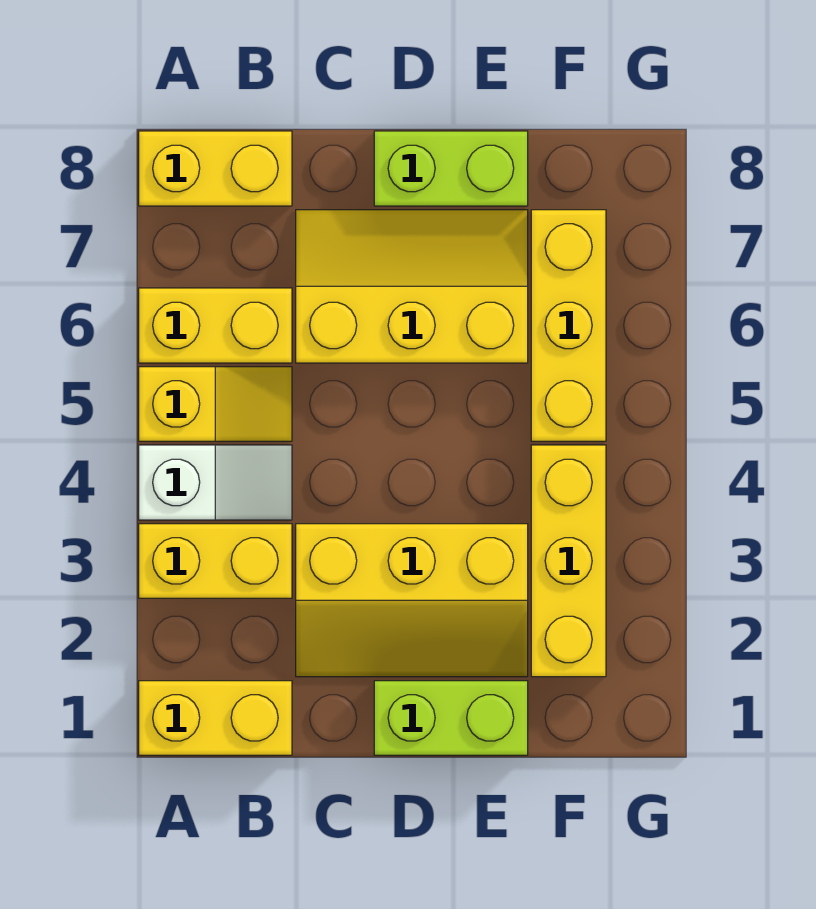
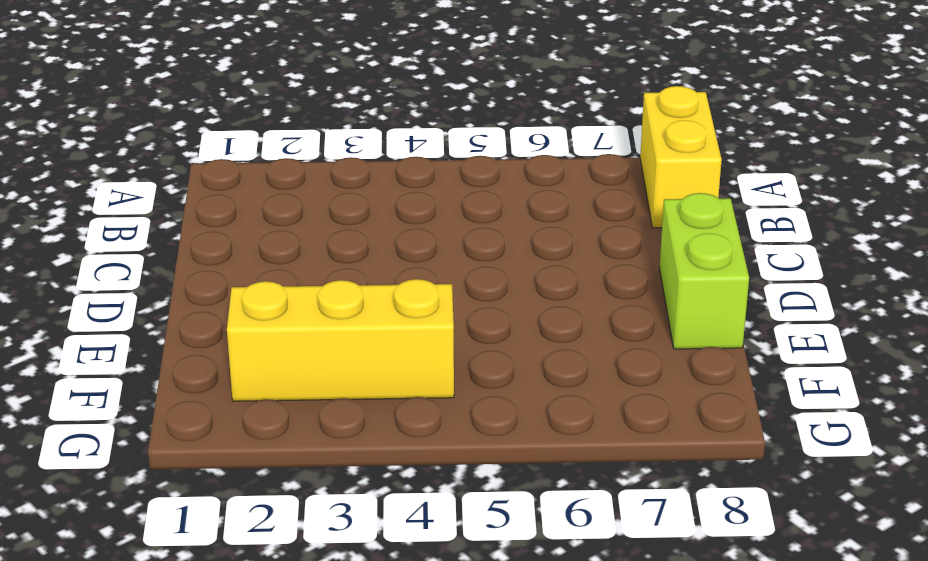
none -> yellow brick A1:B1 level 1
none -> yellow brick A3:B3 level 1
none -> white slope A4:B4 level 1 top A

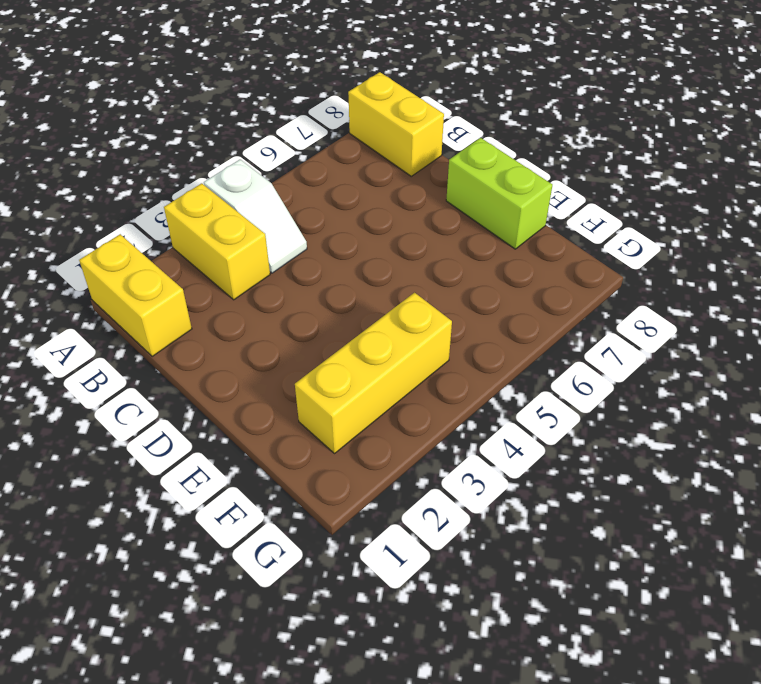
none -> yellow slope A5:B5 level 1 top A
none -> yellow brick A6:B6 level 1
none -> yellow slope C2:E3 level 1 top 3

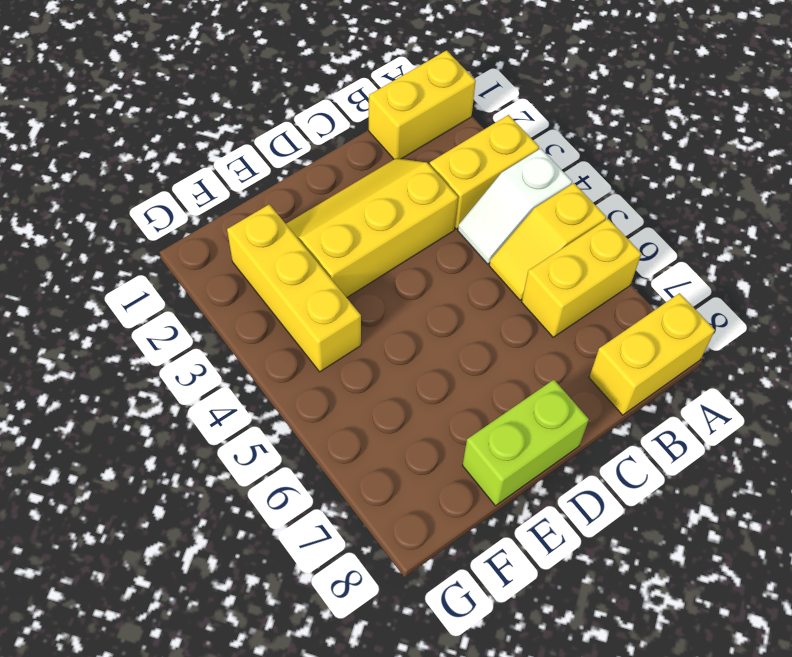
none -> yellow slope C6:E7 level 1 top 6
none -> lime brick D1:E1 level 1
none -> yellow brick F5:F7 level 1

